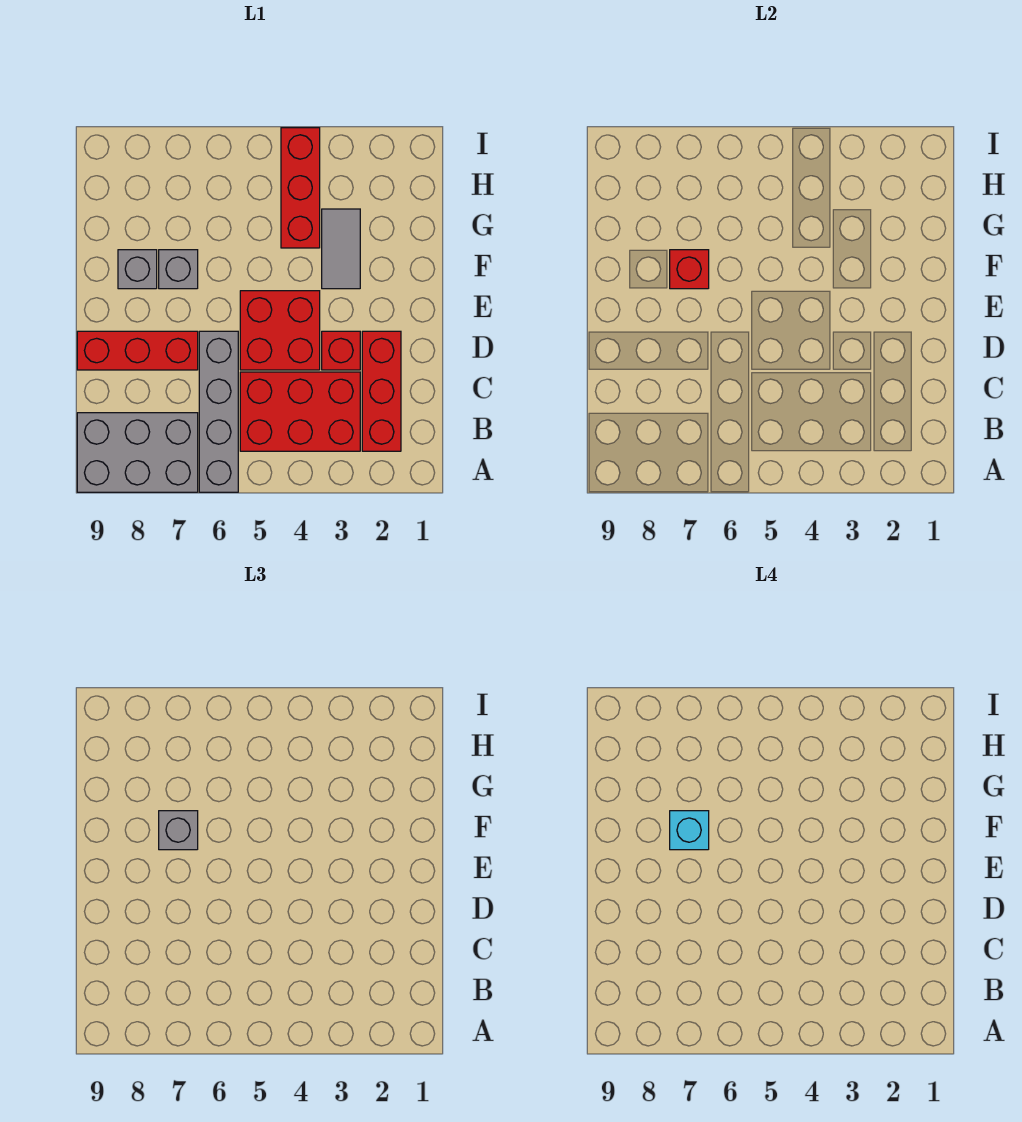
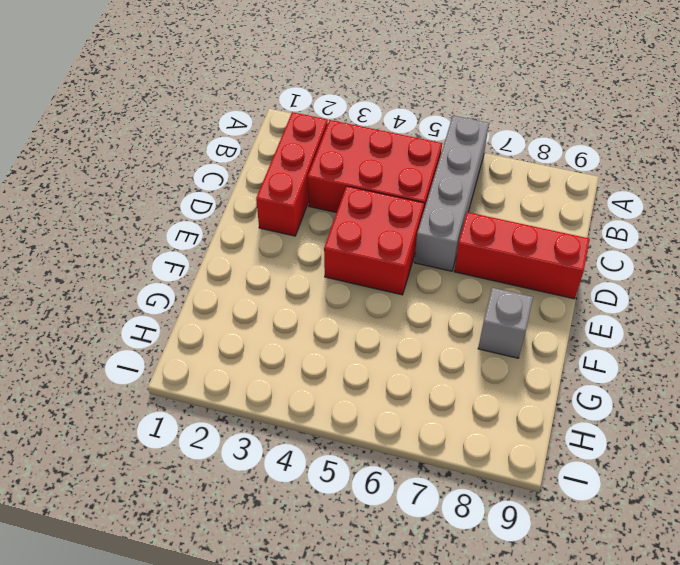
none -> grey brick A7:B9 level 1
none -> red brick D3 level 1
none -> grey tile F3:G3 level 1

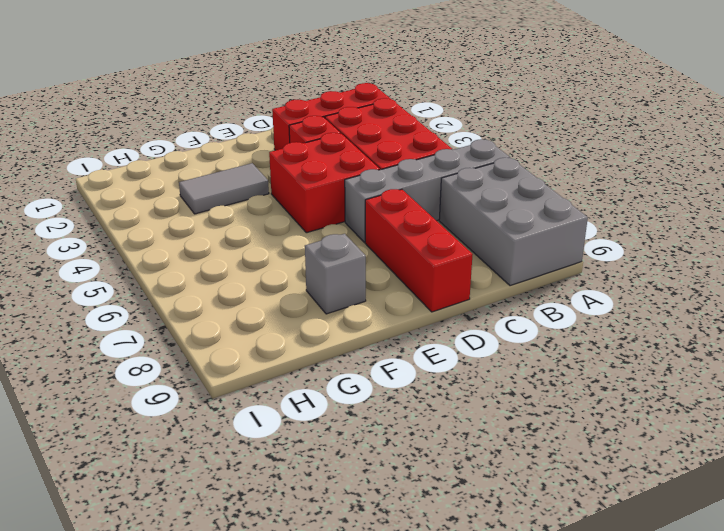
none -> grey brick F7 level 1
none -> red brick G4:I4 level 1
none -> red brick F7 level 2

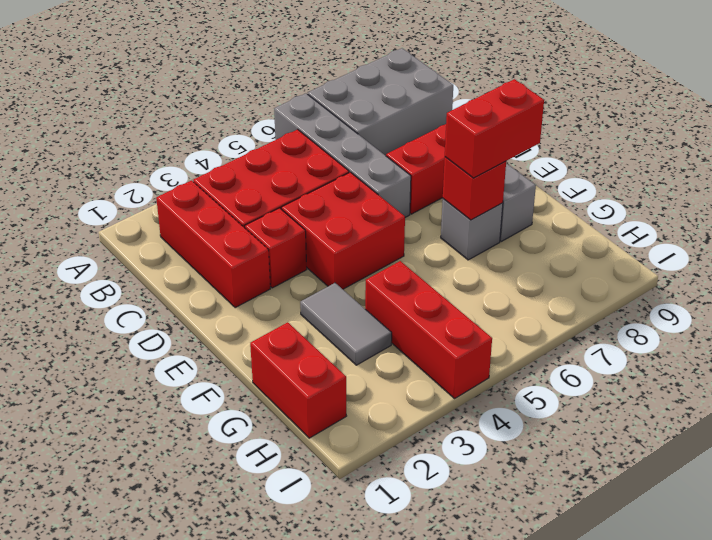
red brick F7:F8 level 3 -> grey brick F7 level 3
red brick G1:H1 level 1 -> none
none -> cyan brick F7 level 4

